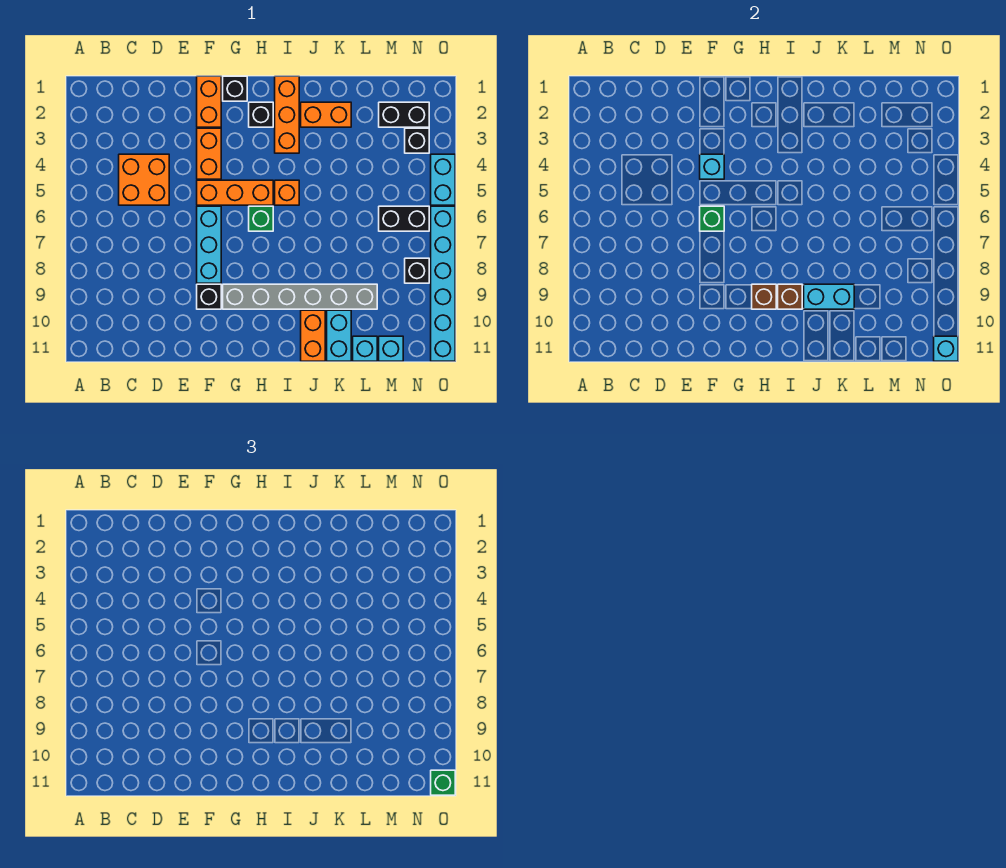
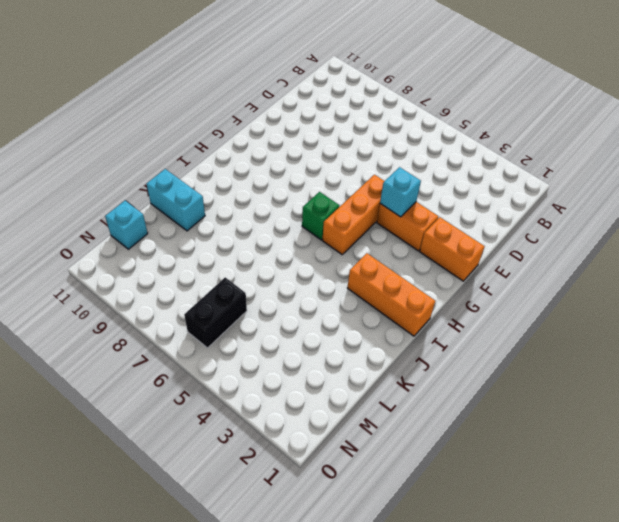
none -> orange brick C4:D5 level 1
none -> cyan brick F6:F8 level 1
none -> black brick F9 level 1
none -> black brick G1 level 1

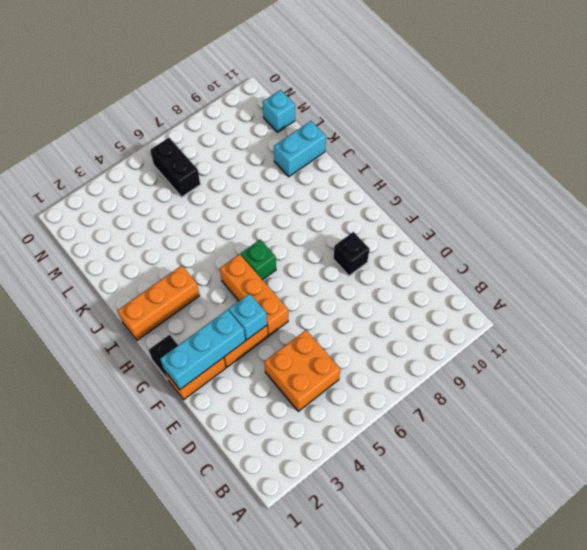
cyan brick F1:F3 level 2 -> cyan brick F6:F8 level 1
none -> grey brick G9:L9 level 1
none -> black brick H2 level 1
none -> orange brick I5 level 1
none -> orange brick J2:K2 level 1

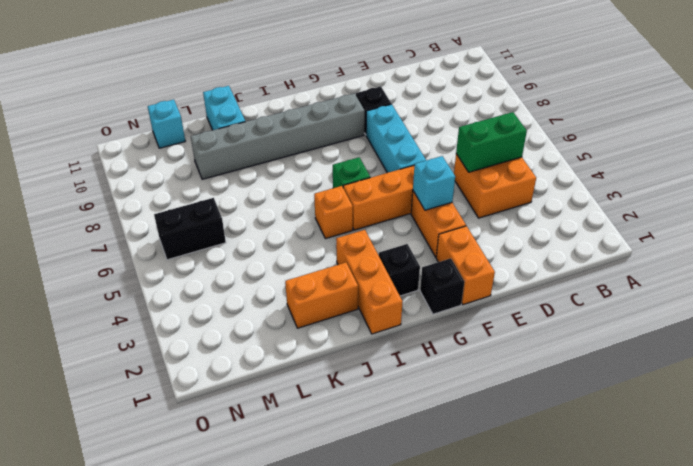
green brick C5:D5 level 2 -> none
none -> orange brick J10:J11 level 1
none -> cyan brick L11 level 1
none -> black brick M2:N2 level 1
none -> black brick N3 level 1

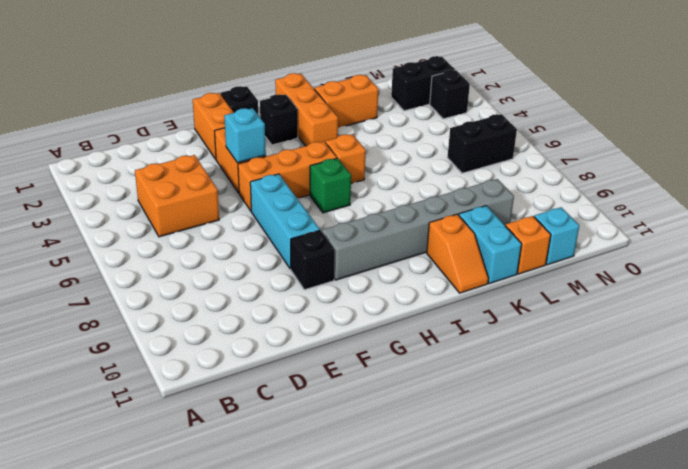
orange slope J10:J11 level 1 top 10 -> orange brick J10:J11 level 1
orange brick L11 level 1 -> cyan brick L11 level 1
none -> black brick N8 level 1
none -> cyan brick O4:O5 level 1
none -> cyan brick O6:O11 level 1
none -> green brick F6 level 2

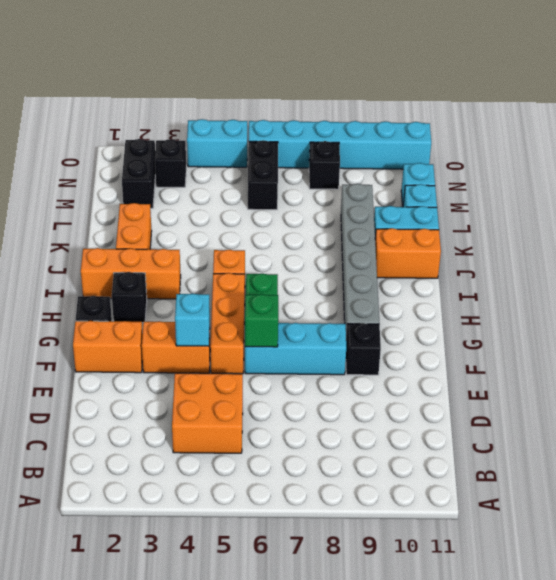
none -> brown brick H9 level 2
none -> brown brick I9 level 2
none -> cyan brick J9:K9 level 2
none -> cyan brick O11 level 2

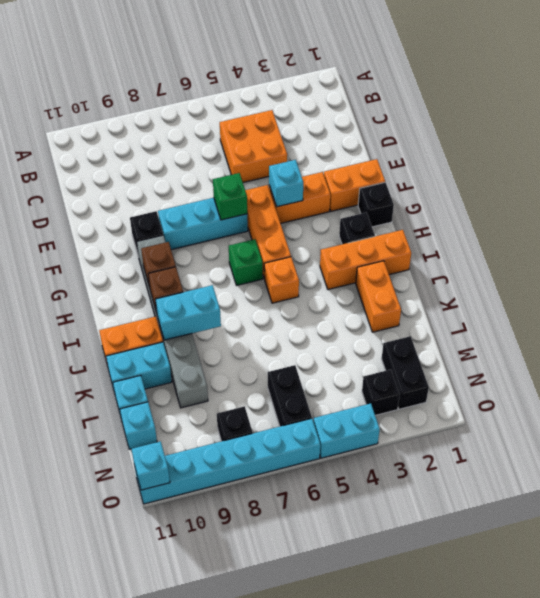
cyan brick J8:J9 level 2 -> cyan brick J9:K9 level 2
none -> green brick O11 level 3

